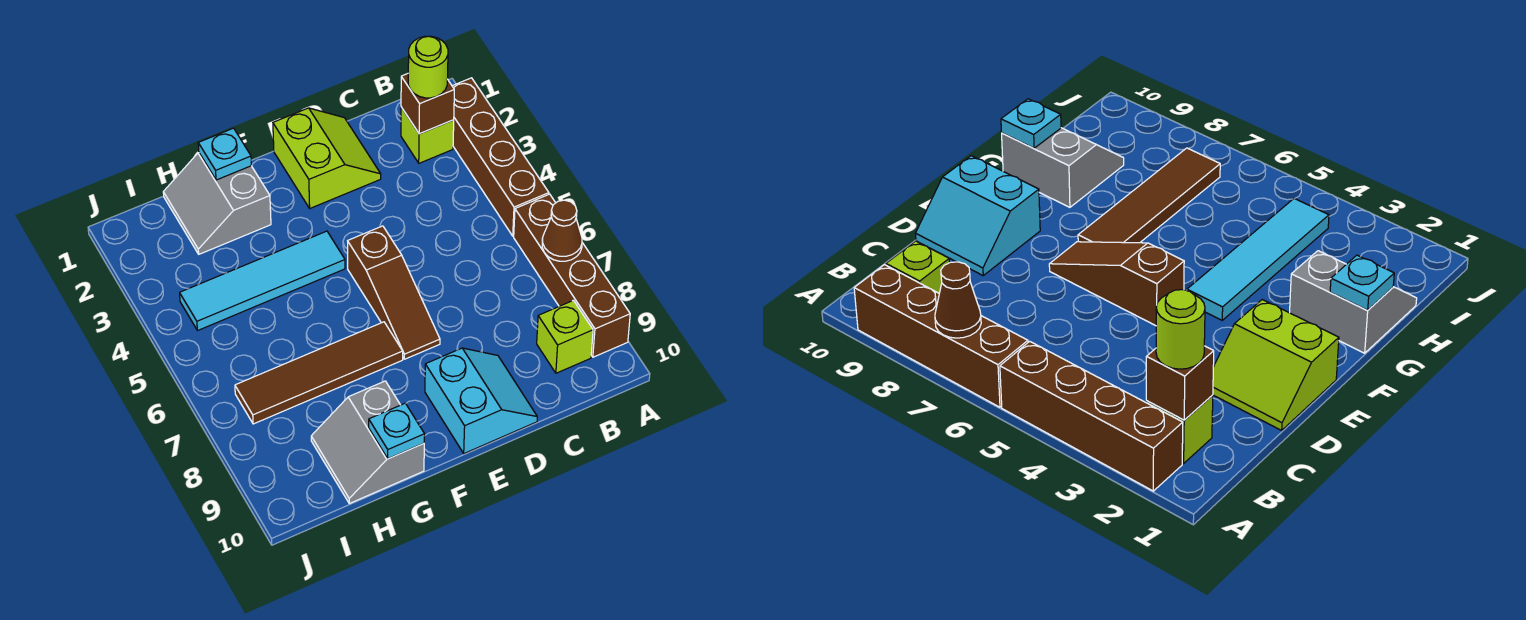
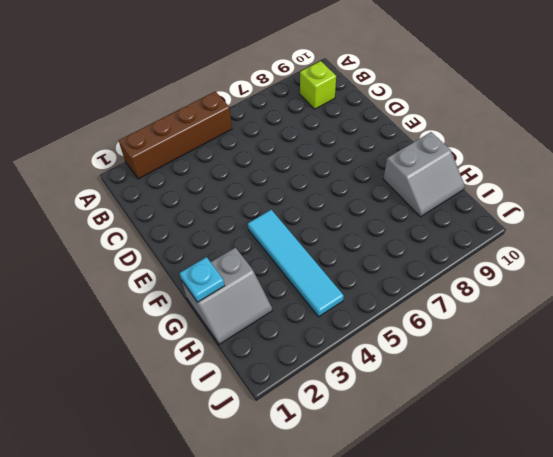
none -> brown brick A6:A9 level 1
none -> lime brick B2 level 1
none -> lime slope D1:E2 level 1 top E

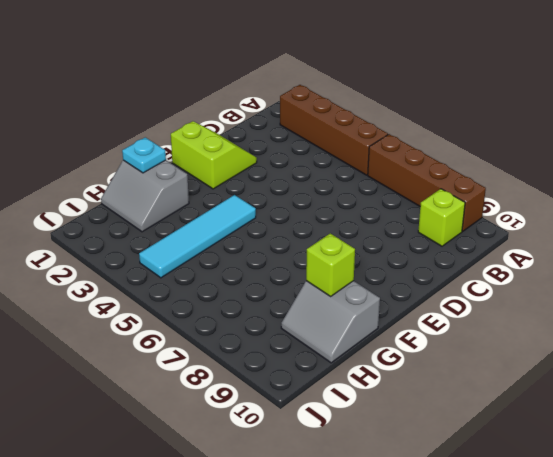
lime brick G9 level 2 -> lime brick B2 level 1
none -> cyan slope D9:E10 level 1 top E
none -> brown slope E5:E7 level 1 top 5
none -> brown tile F7:I7 level 1

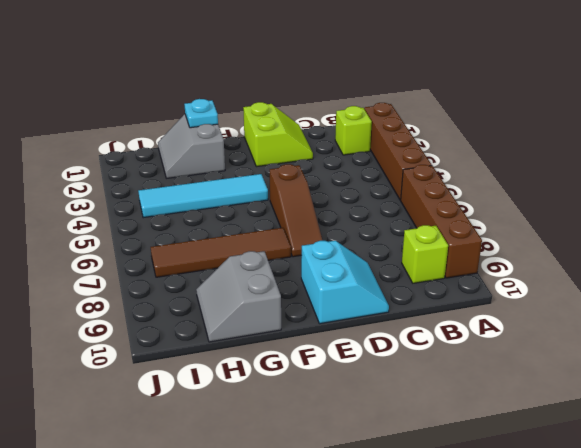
none -> brown cone A7 level 2
none -> brown brick B2 level 2
none -> cyan plate G10 level 2

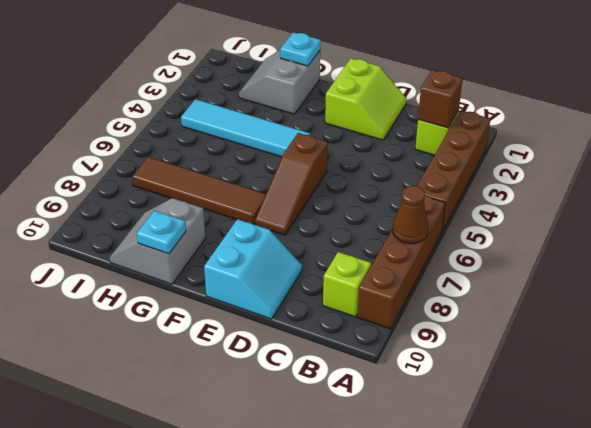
none -> lime round brick B2 level 3

